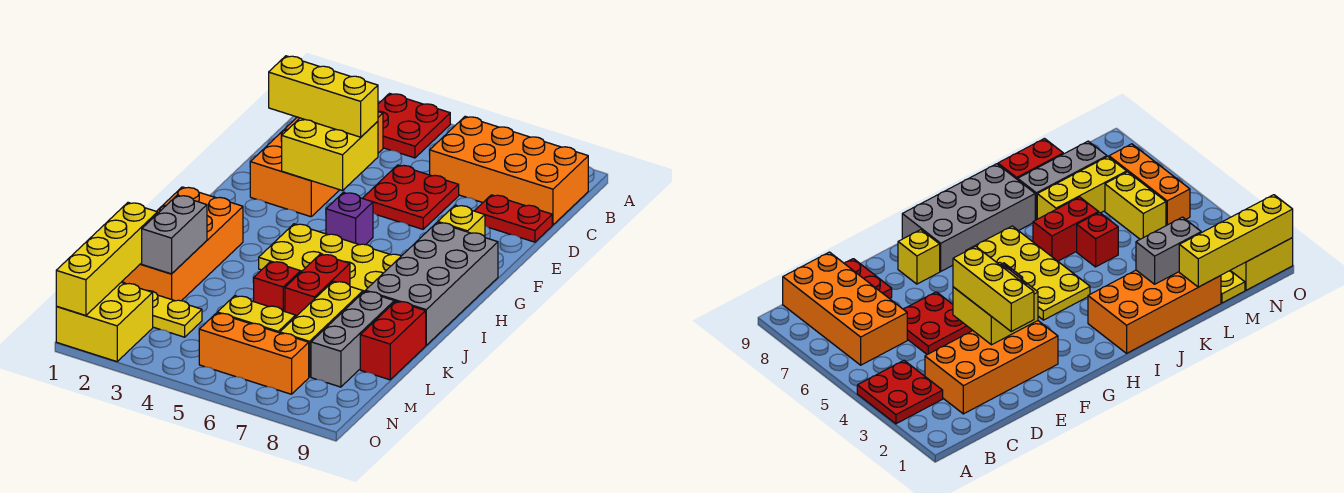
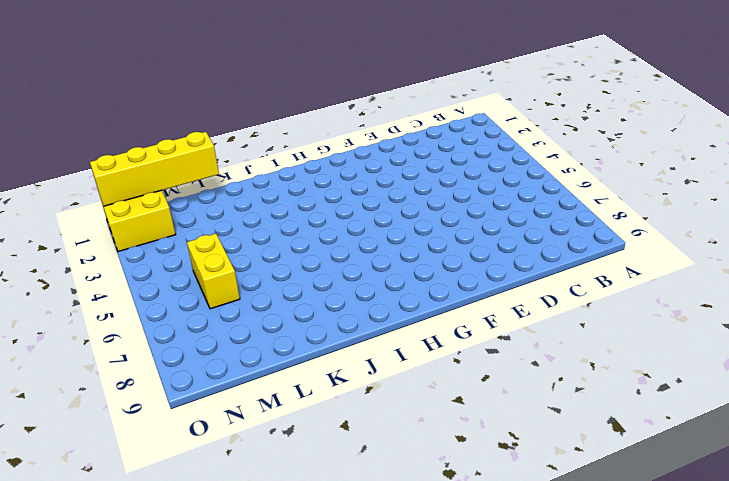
none -> red plate A3:B4 level 1
none -> orange brick B6:C9 level 1
none -> orange brick C2:F3 level 1

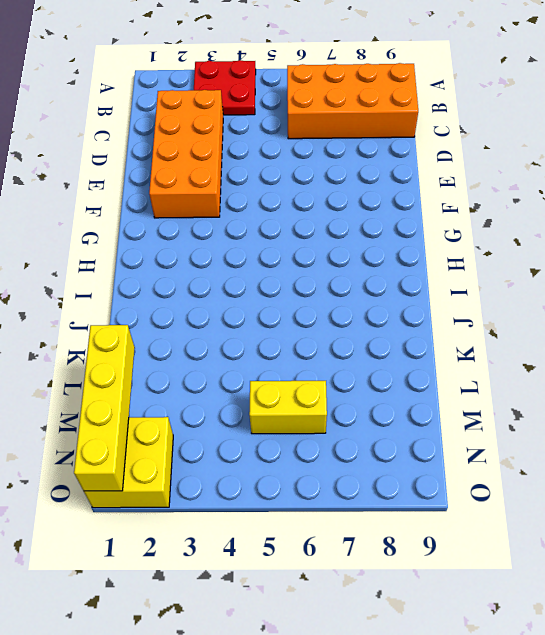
none -> red plate D5:E6 level 1
none -> red plate D8:D9 level 1
none -> yellow brick F8 level 1

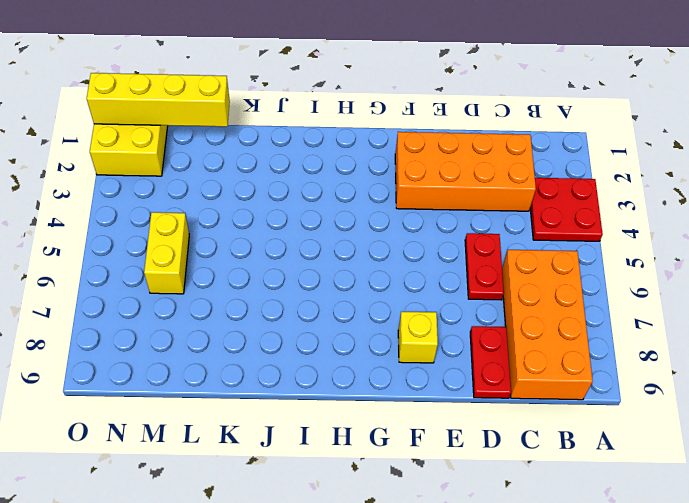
red plate D5:D6 level 1 -> red plate D5:E6 level 1
none -> purple brick G5 level 1
none -> grey brick G8:J9 level 1
none -> yellow plate H4:I7 level 1

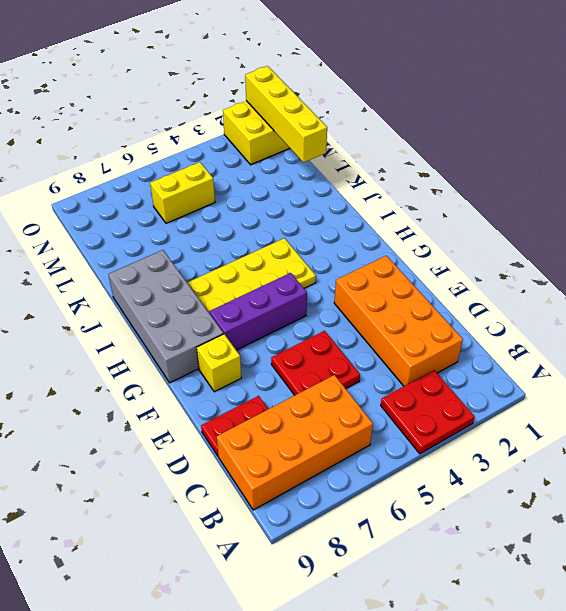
purple brick G5:G7 level 1 -> purple brick G5 level 1
none -> orange brick I1:L2 level 1
none -> red brick J6:K6 level 1
none -> red brick K5 level 1

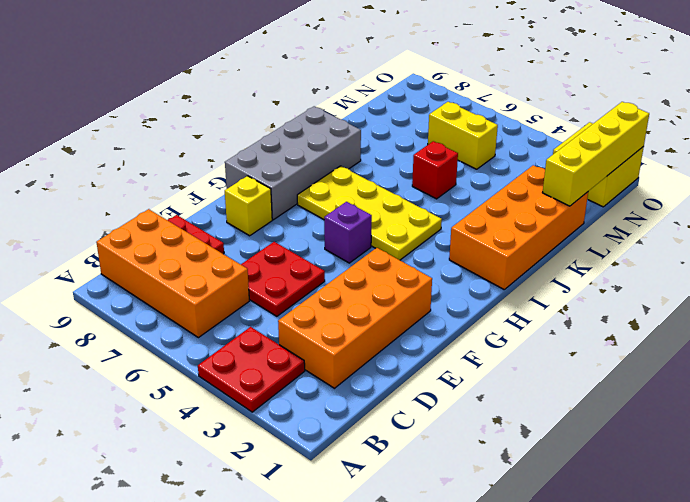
none -> red brick J6:K6 level 1
none -> yellow brick K7:M7 level 1
none -> grey brick K8:M8 level 1

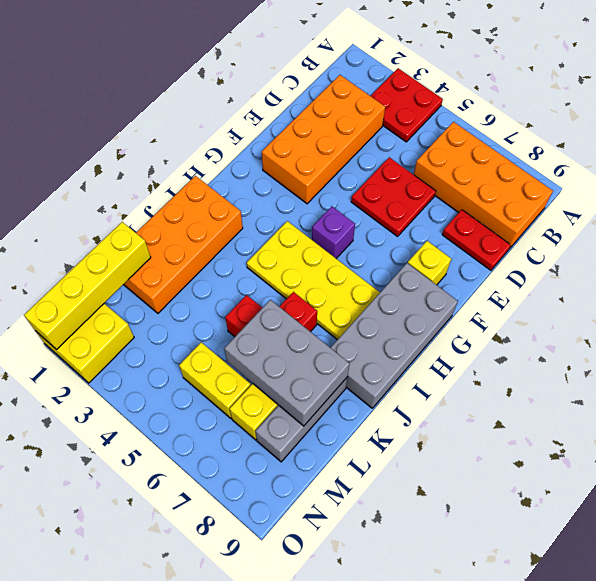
grey brick K6:L8 level 2 -> none
none -> red brick K9:L9 level 1
none -> yellow plate M1:M3 level 1
none -> orange brick N5:N7 level 1

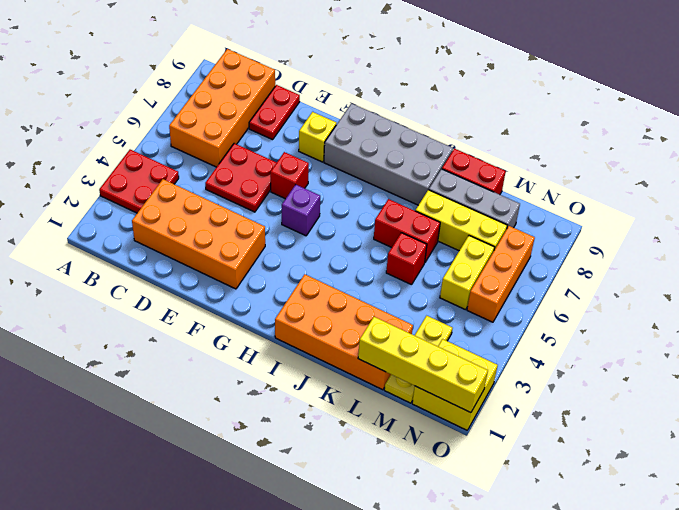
red brick F6 level 1 -> none
none -> yellow plate H4:I7 level 1
none -> yellow brick E3:F4 level 2
none -> grey brick K2:L2 level 2

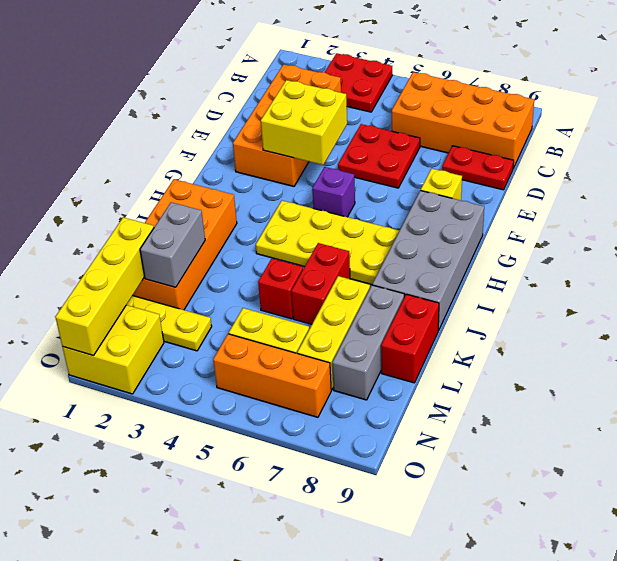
none -> yellow brick E2:E4 level 3

